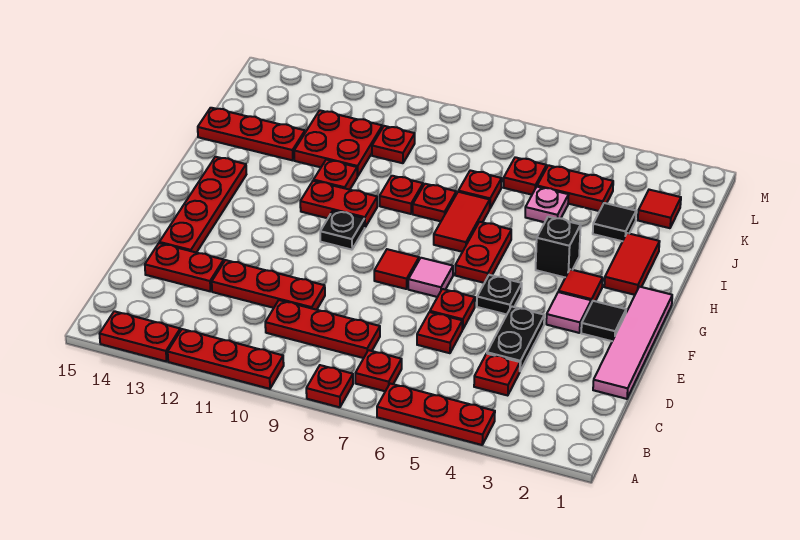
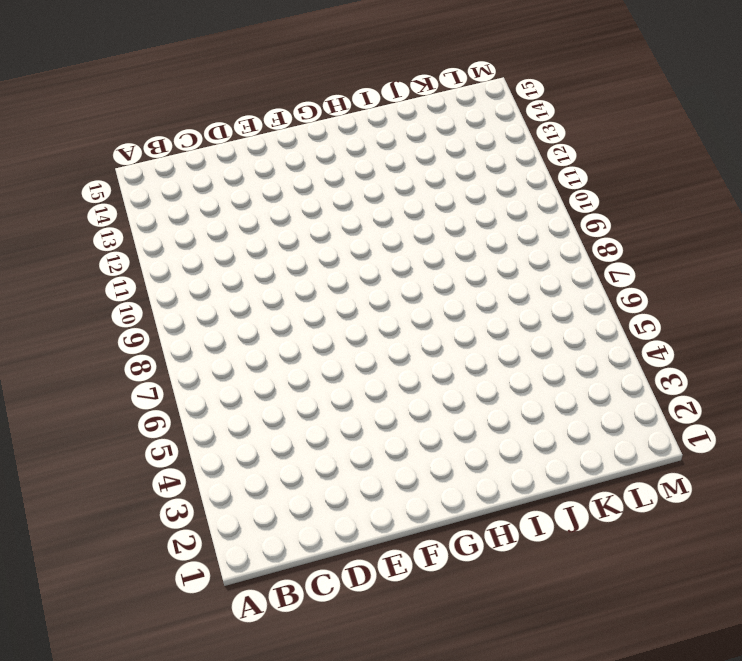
none -> red plate A4:A6 level 1
none -> red plate A8 level 1
none -> red plate A10:A12 level 1
none -> red plate A13:A14 level 1

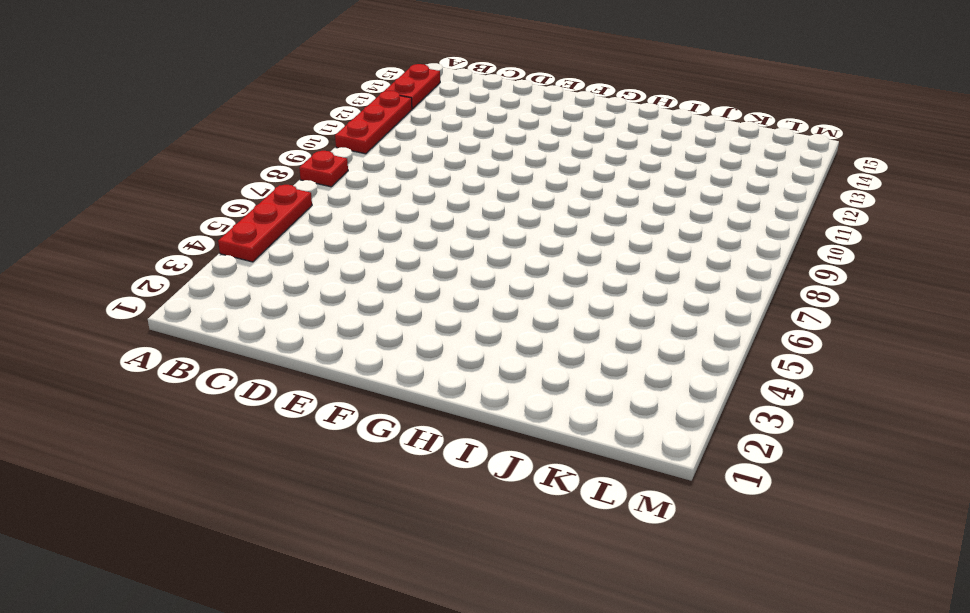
none -> red plate B7 level 1
none -> red plate C4 level 1
none -> red plate C8:C10 level 1
none -> pink tile D1:G1 level 1

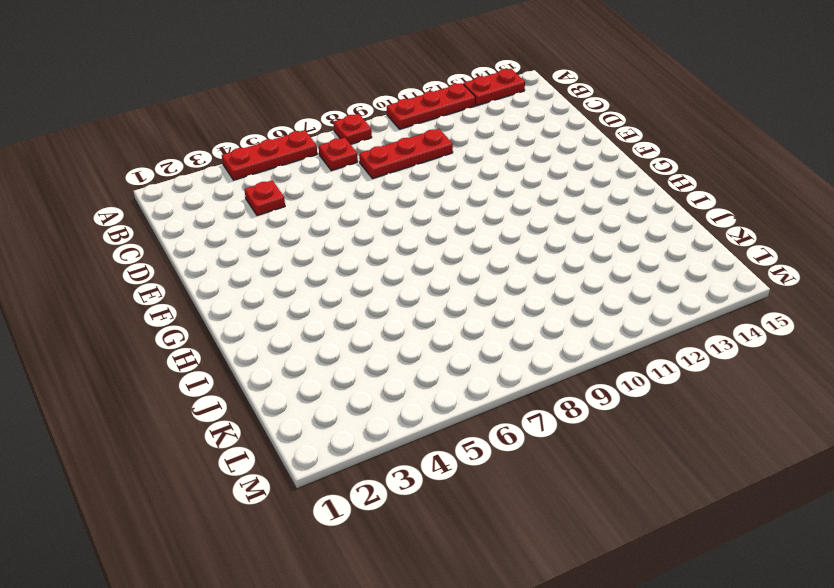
none -> pink tile D1:G1 level 1
none -> black plate D4:E4 level 1
none -> red plate D6 level 1
none -> red plate D10:D12 level 1

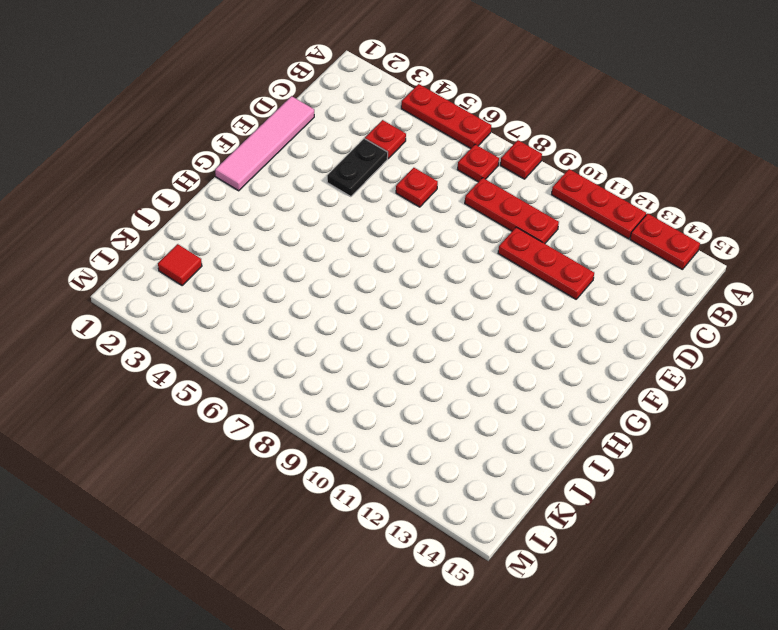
none -> red plate D13:D14 level 1
none -> red plate E6 level 1
none -> red plate E14:H14 level 1
none -> black tile F2 level 1

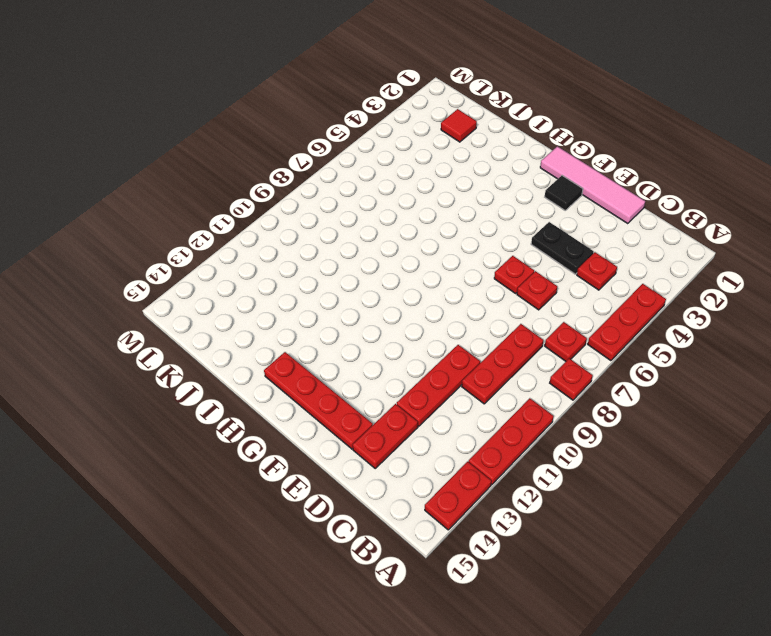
none -> pink tile F3 level 1
none -> black plate F5 level 1
none -> pink tile F7 level 1
none -> red tile F8 level 1

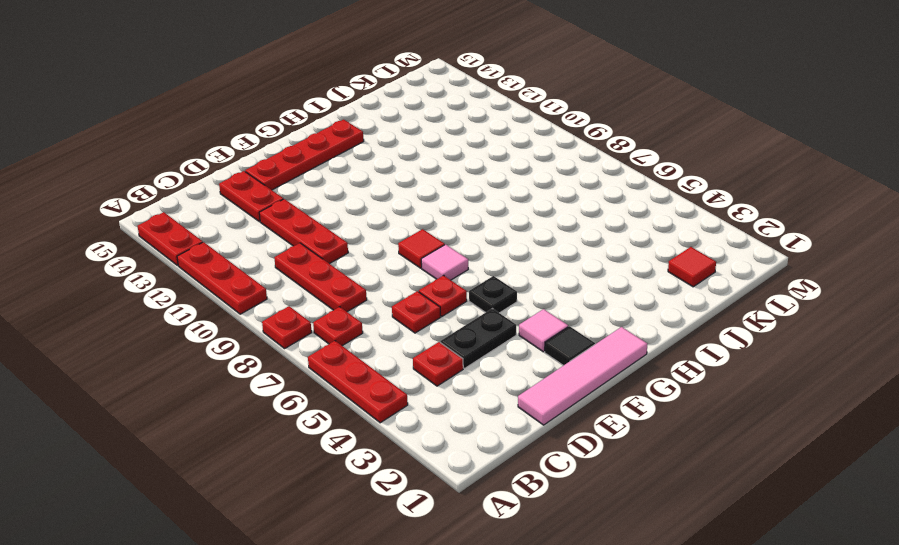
none -> red tile G3 level 1
none -> red plate G6:H6 level 1
none -> black plate G10 level 1
none -> red tile H2:I2 level 1

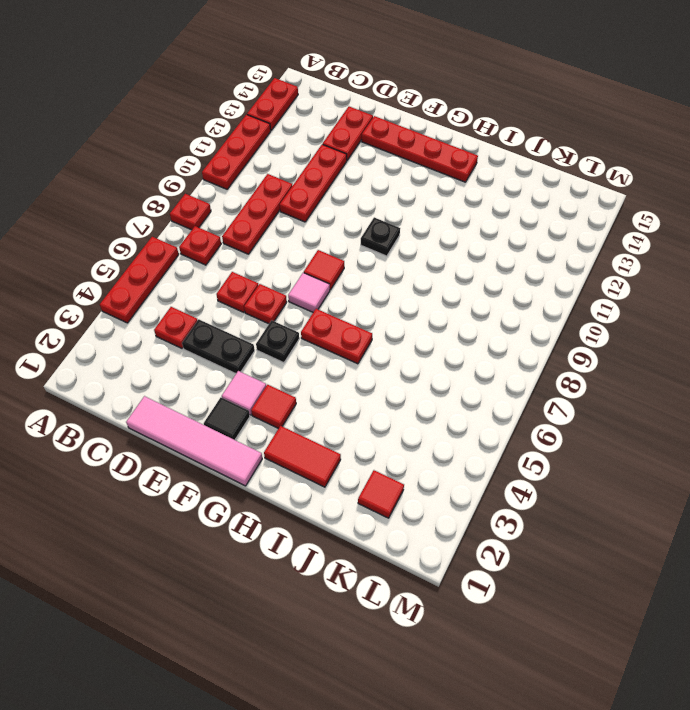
none -> black brick H4 level 1
none -> red tile H7:I7 level 1
none -> red plate H10:H11 level 1
none -> red plate I8 level 1

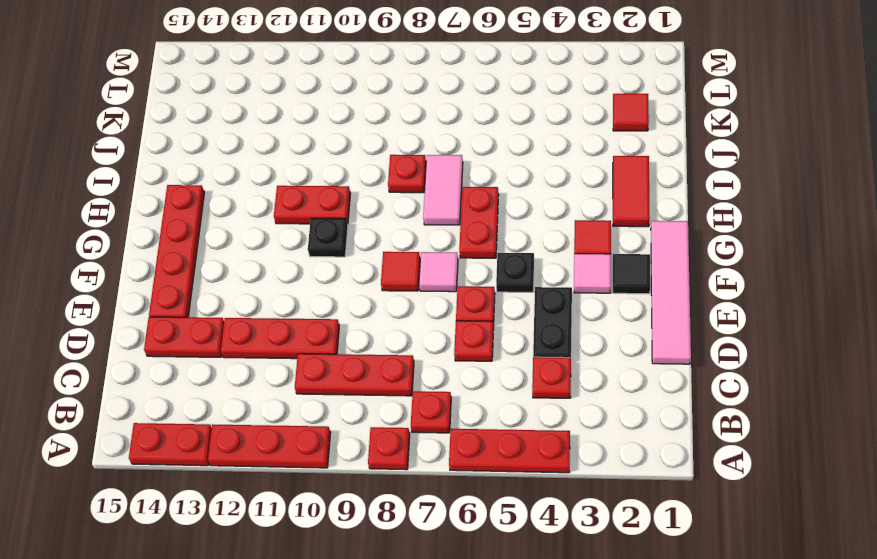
pink tile H7:I7 level 1 -> red tile H7:I7 level 1
none -> black brick H4 level 1
none -> red plate I9 level 1
none -> red plate I11 level 1
none -> black tile J3 level 1

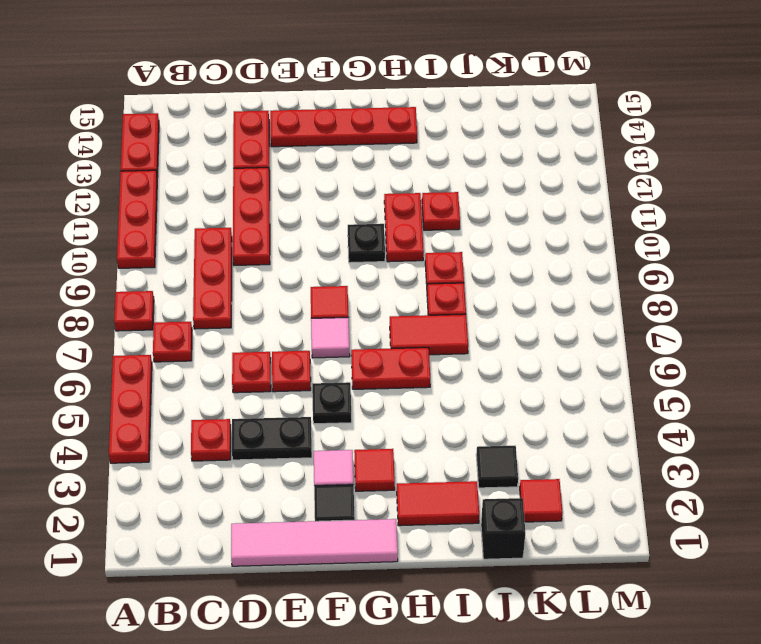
black brick J1 level 1 -> black brick H4 level 1
none -> pink plate J5 level 1
none -> red plate J7 level 1
none -> red plate J11:K12 level 1
none -> red plate J13:J15 level 1

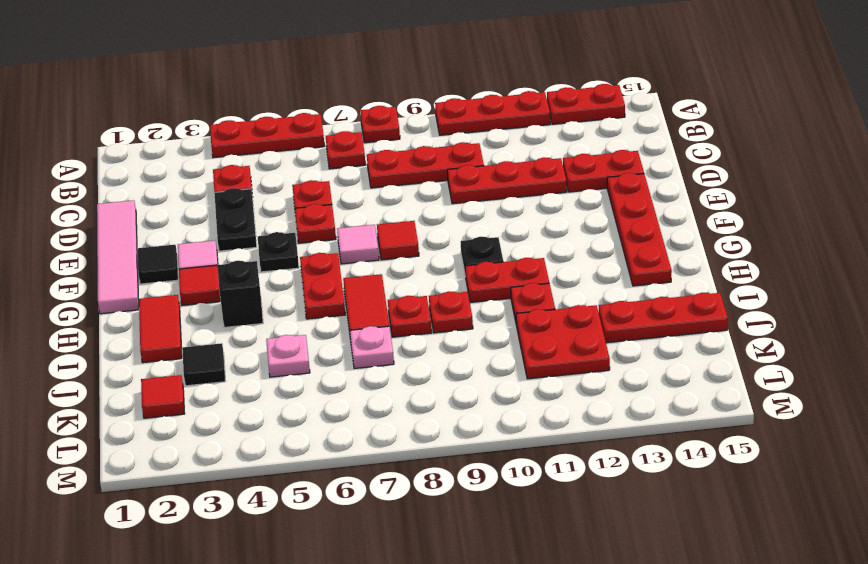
pink plate J7 level 1 -> red plate J7 level 1
none -> red plate K4:K5 level 1
none -> red plate K6 level 1
none -> red plate K10 level 1

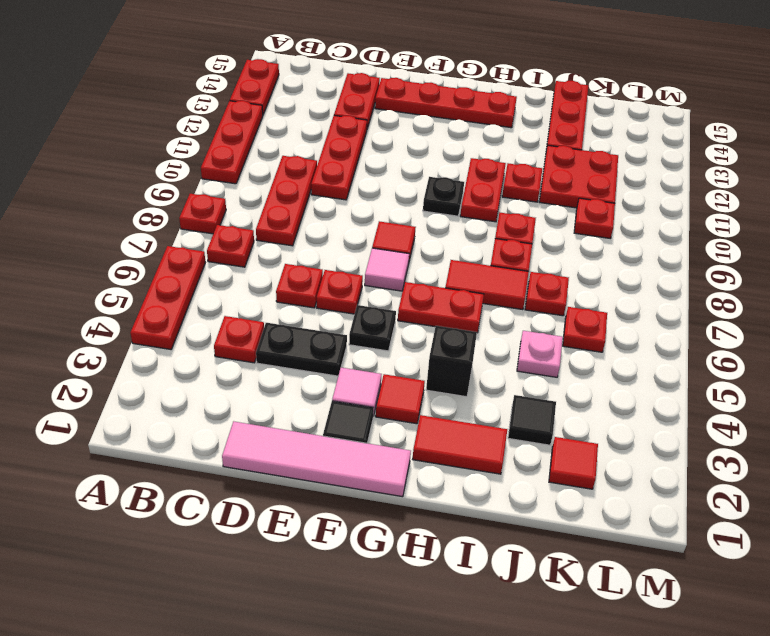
none -> red plate K4:K5 level 1

